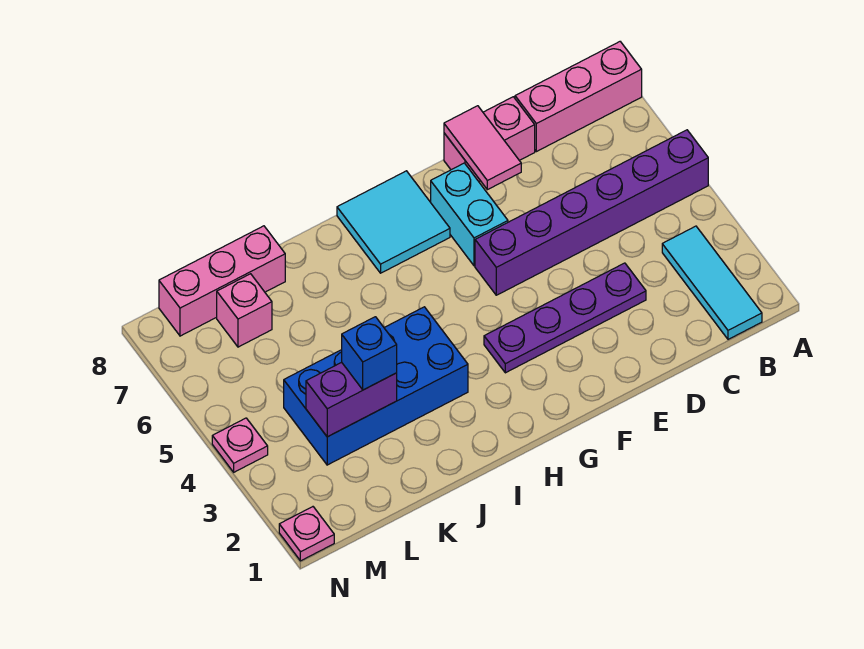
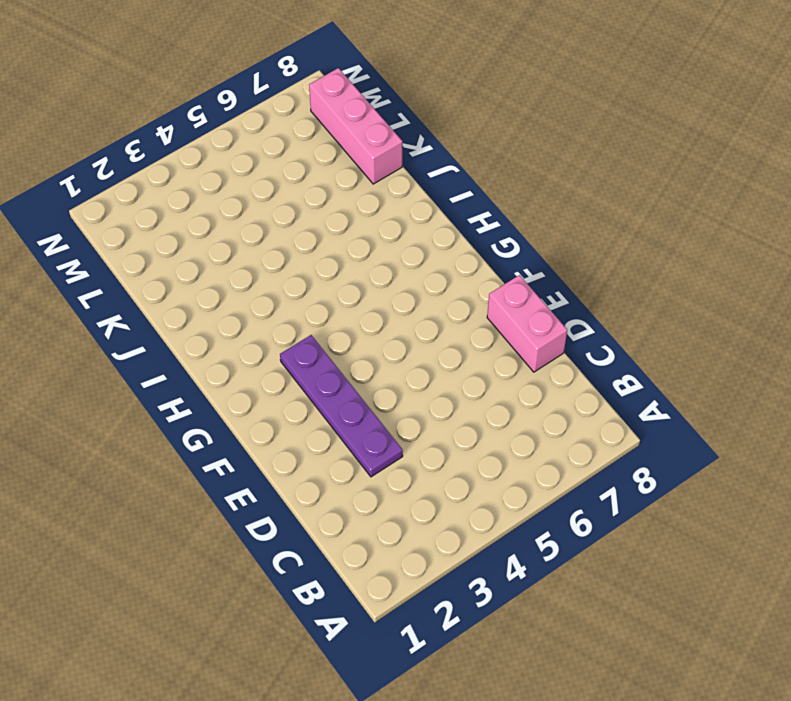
none -> purple brick A5:F5 level 1
none -> pink brick A8:C8 level 1
none -> cyan tile B1:B3 level 1

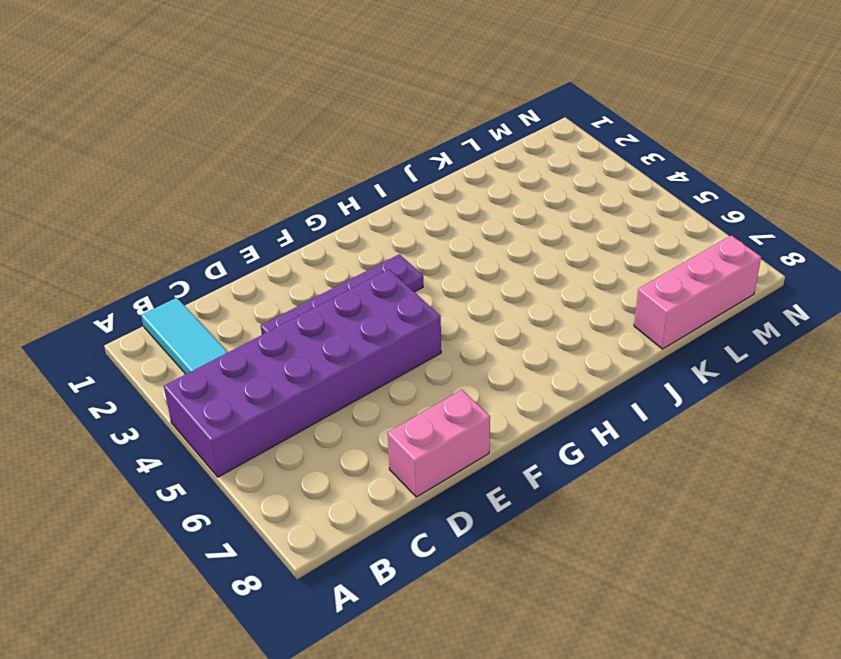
purple brick A4:F5 level 1 -> purple brick A5:F5 level 1
none -> pink brick A8:C8 level 1
none -> cyan brick F6:F7 level 1
none -> cyan tile G7:H8 level 1

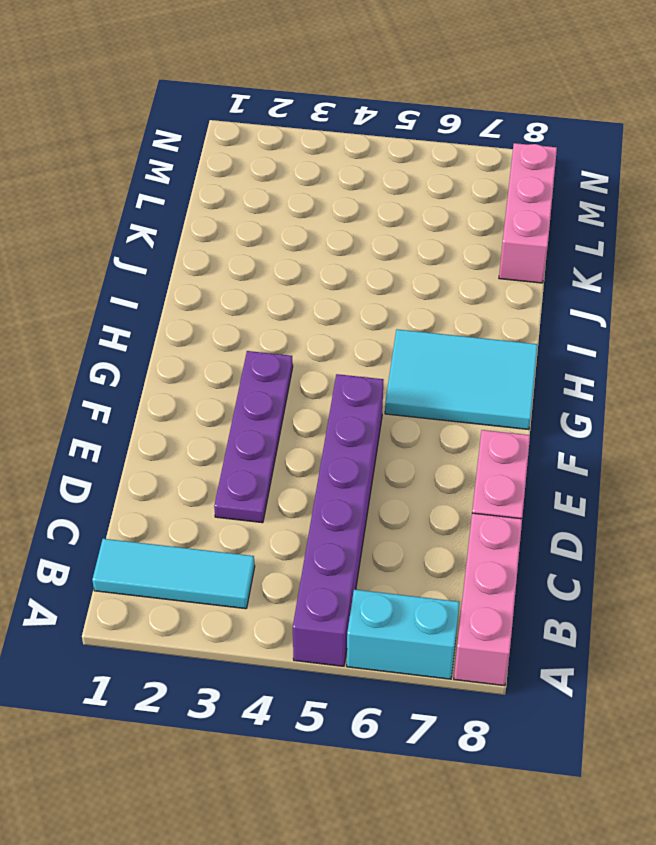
cyan brick A6:A7 level 1 -> cyan brick F6:F7 level 1
cyan tile G6:H8 level 1 -> cyan tile G7:H8 level 1
none -> blue brick I3:L4 level 1
none -> pink brick L7 level 1
none -> pink plate N1 level 1

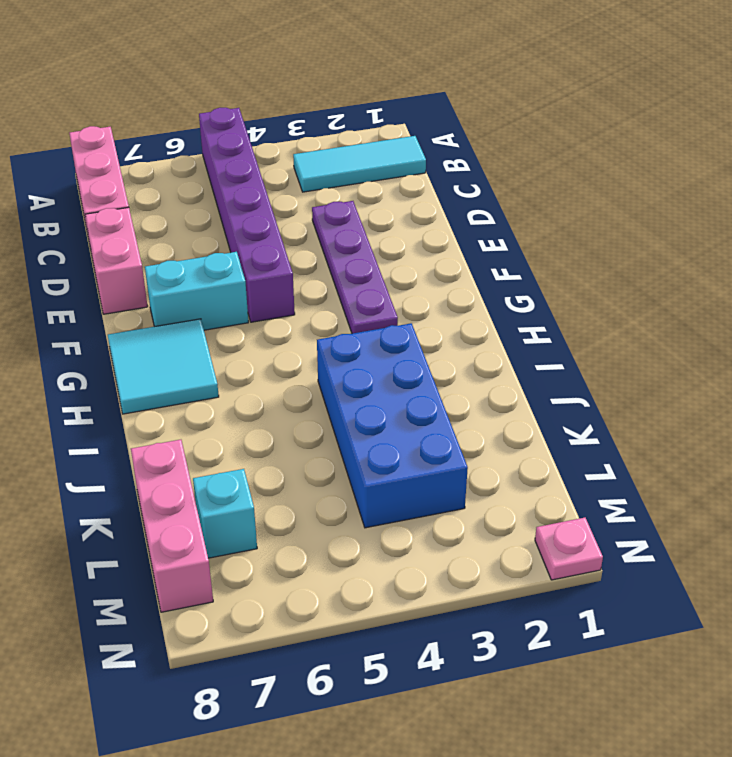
cyan brick L7 level 1 -> pink brick L7 level 1
none -> pink plate N4 level 1
none -> pink tile E7:E8 level 2
none -> purple brick K3:L3 level 2

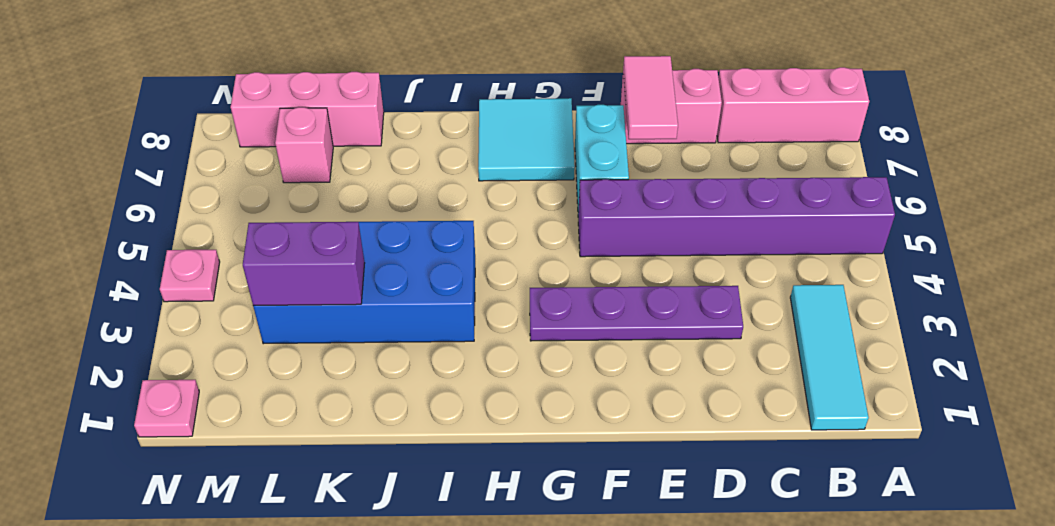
none -> blue brick K3 level 3

